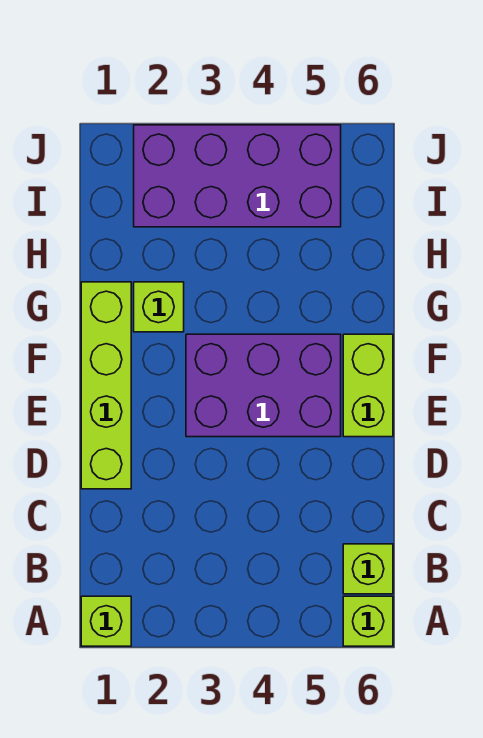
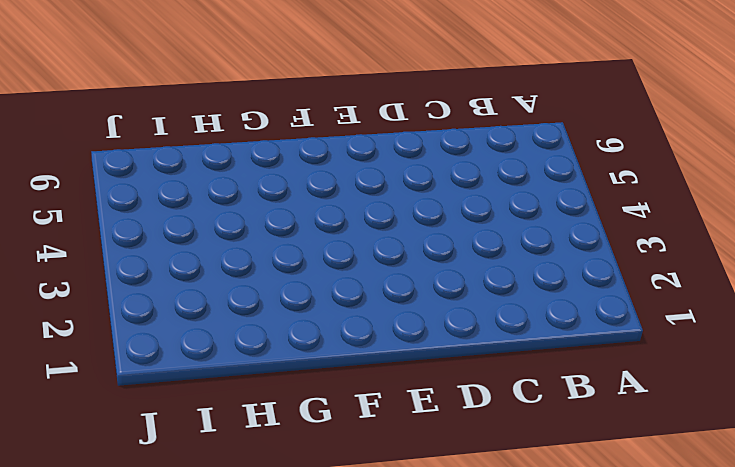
none -> lime brick A1 level 1
none -> lime brick A6 level 1

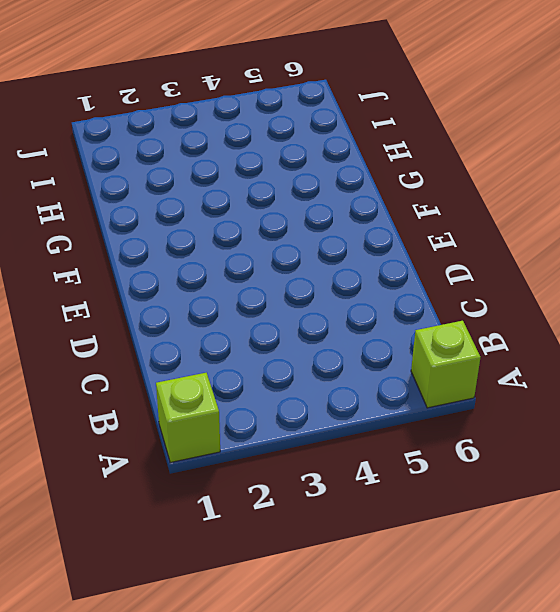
none -> lime brick B6 level 1
none -> lime brick D1:G1 level 1

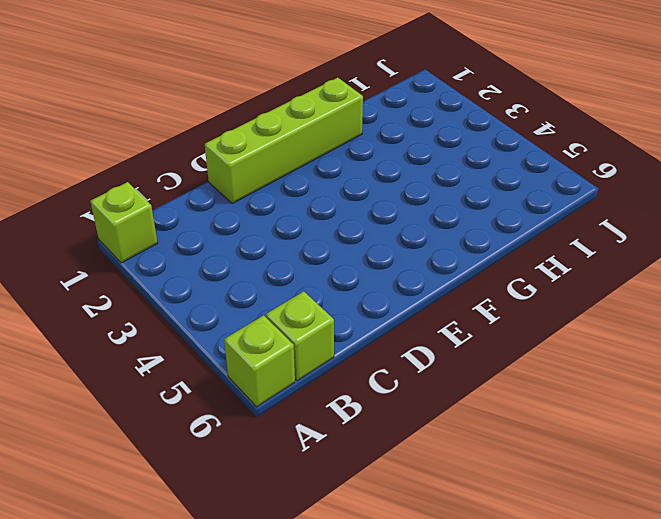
none -> purple brick E3:F5 level 1
none -> lime brick E6:F6 level 1

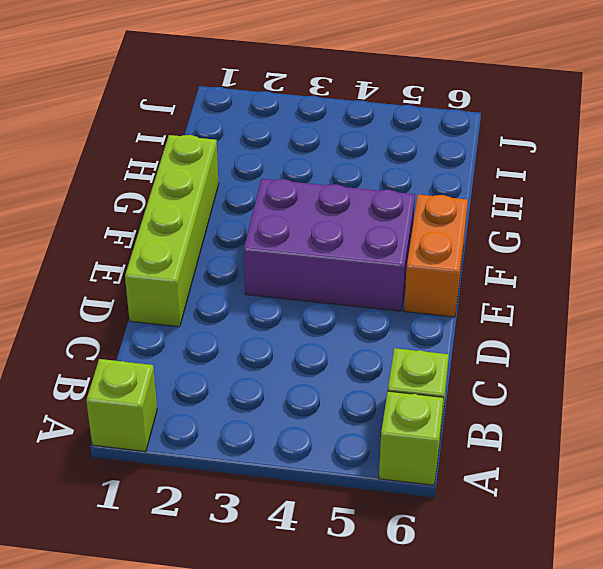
orange brick E6:F6 level 1 -> lime brick E6:F6 level 1
none -> lime brick G2 level 1
none -> purple brick I2:J5 level 1

